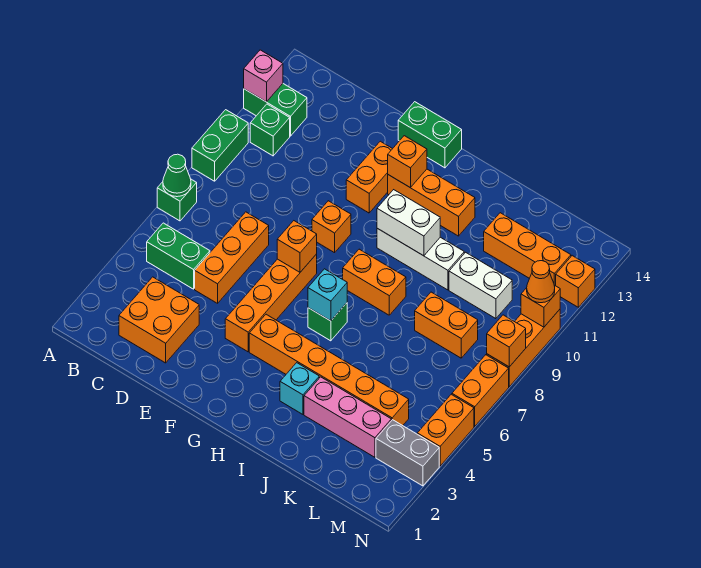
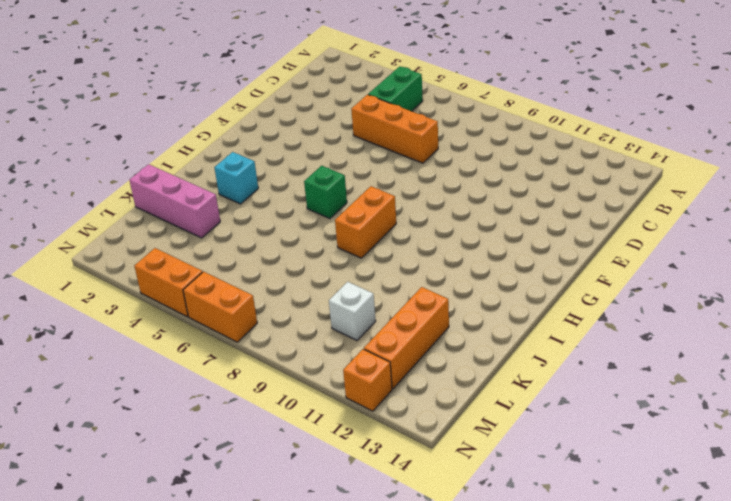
pink brick K1:K3 level 1 -> pink brick J3:L3 level 1
white brick L10 level 1 -> white brick K10:L10 level 1
none -> green brick A7 level 1
none -> green brick A9:A10 level 1
none -> green brick A12:B12 level 1
none -> green brick B11 level 1

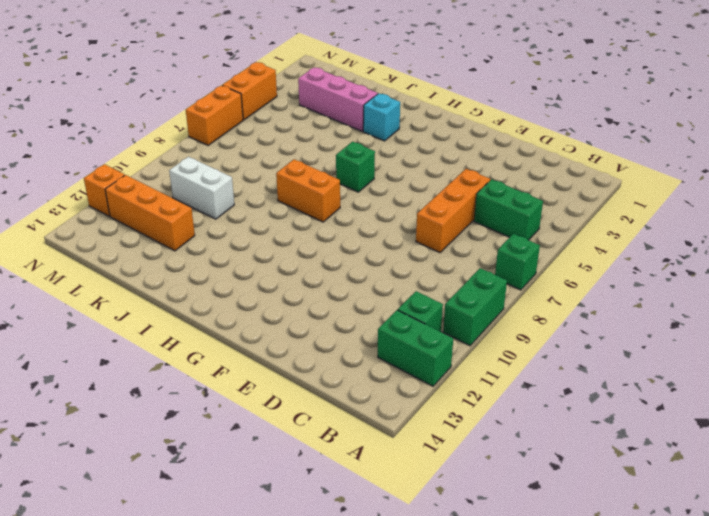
none -> orange brick C2:D3 level 1
none -> orange brick F4:F7 level 1
none -> orange brick F9 level 1
none -> orange brick F11:F12 level 1

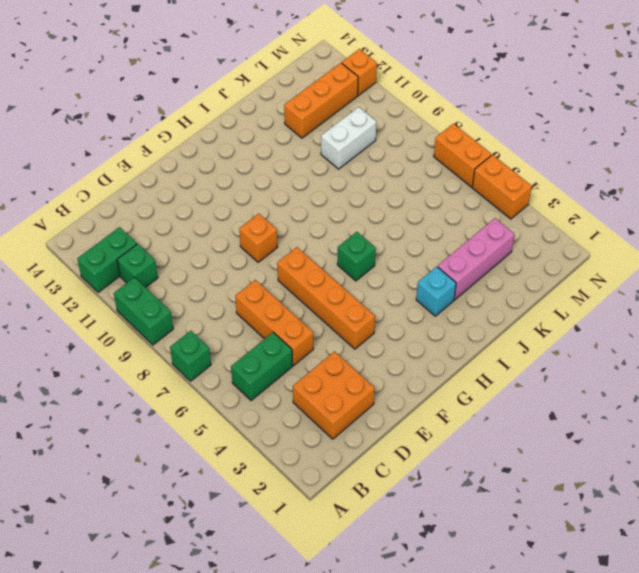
none -> orange brick F11:F12 level 1
none -> green brick F14:G14 level 1
none -> orange brick G4:L4 level 1
none -> orange brick G12:I12 level 1

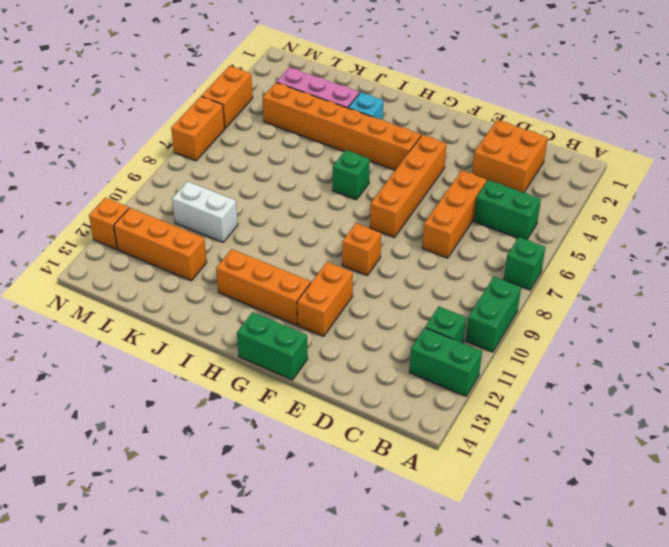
none -> orange brick H8:I8 level 1
none -> white brick H10:J10 level 1
none -> orange brick K8:L8 level 1
none -> grey brick M3:N3 level 1

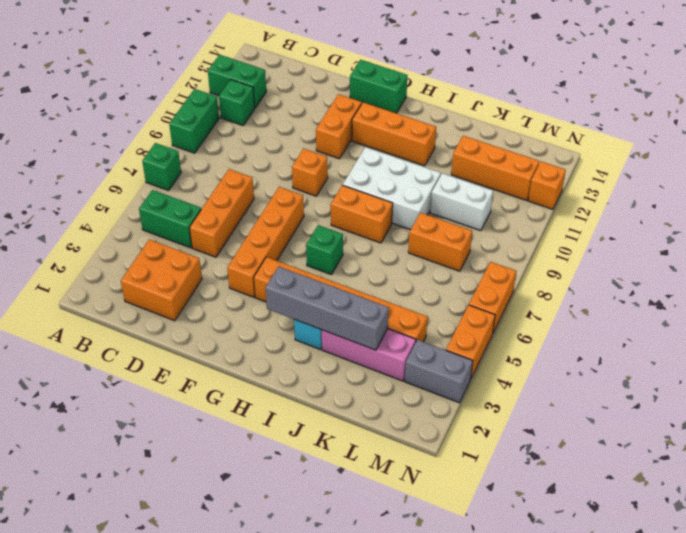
grey brick H3:K3 level 2 -> none
white brick H9:J10 level 1 -> white brick H10:J10 level 1
none -> orange brick N8:N10 level 1
none -> green cone A7 level 2
none -> pink brick A12 level 2
none -> orange brick F7 level 2

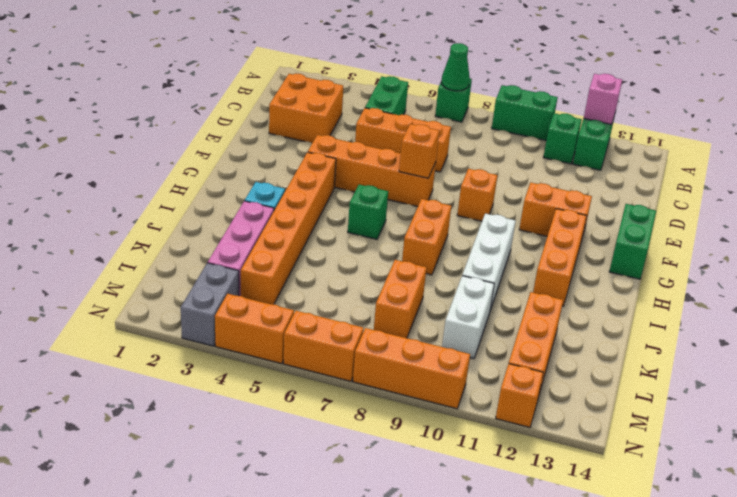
none -> orange brick G12 level 2
none -> cyan brick H6 level 2
none -> white brick H10:I10 level 2
none -> orange brick N8 level 2

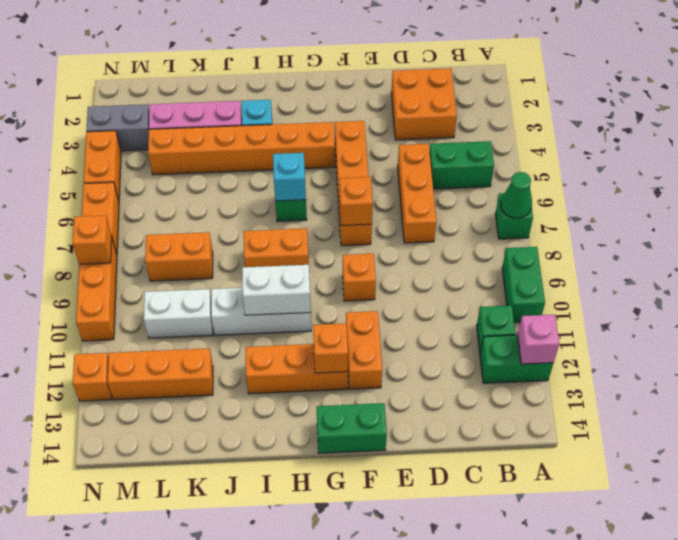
none -> orange brick N10 level 2
none -> orange cone N10 level 3

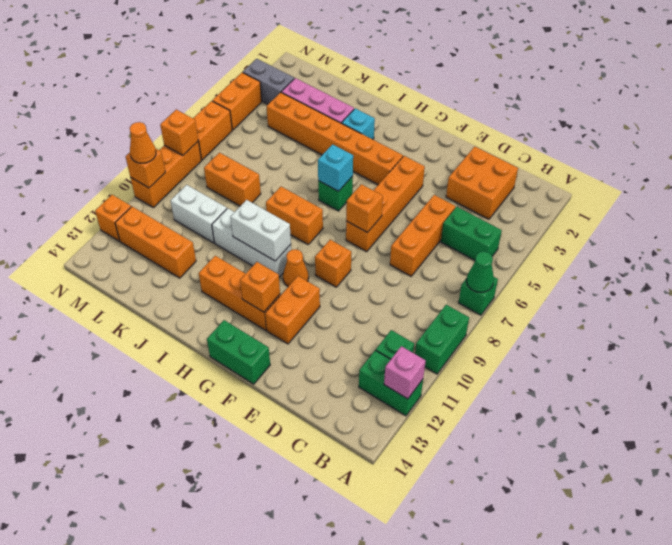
orange cone G10 level 1 -> none

